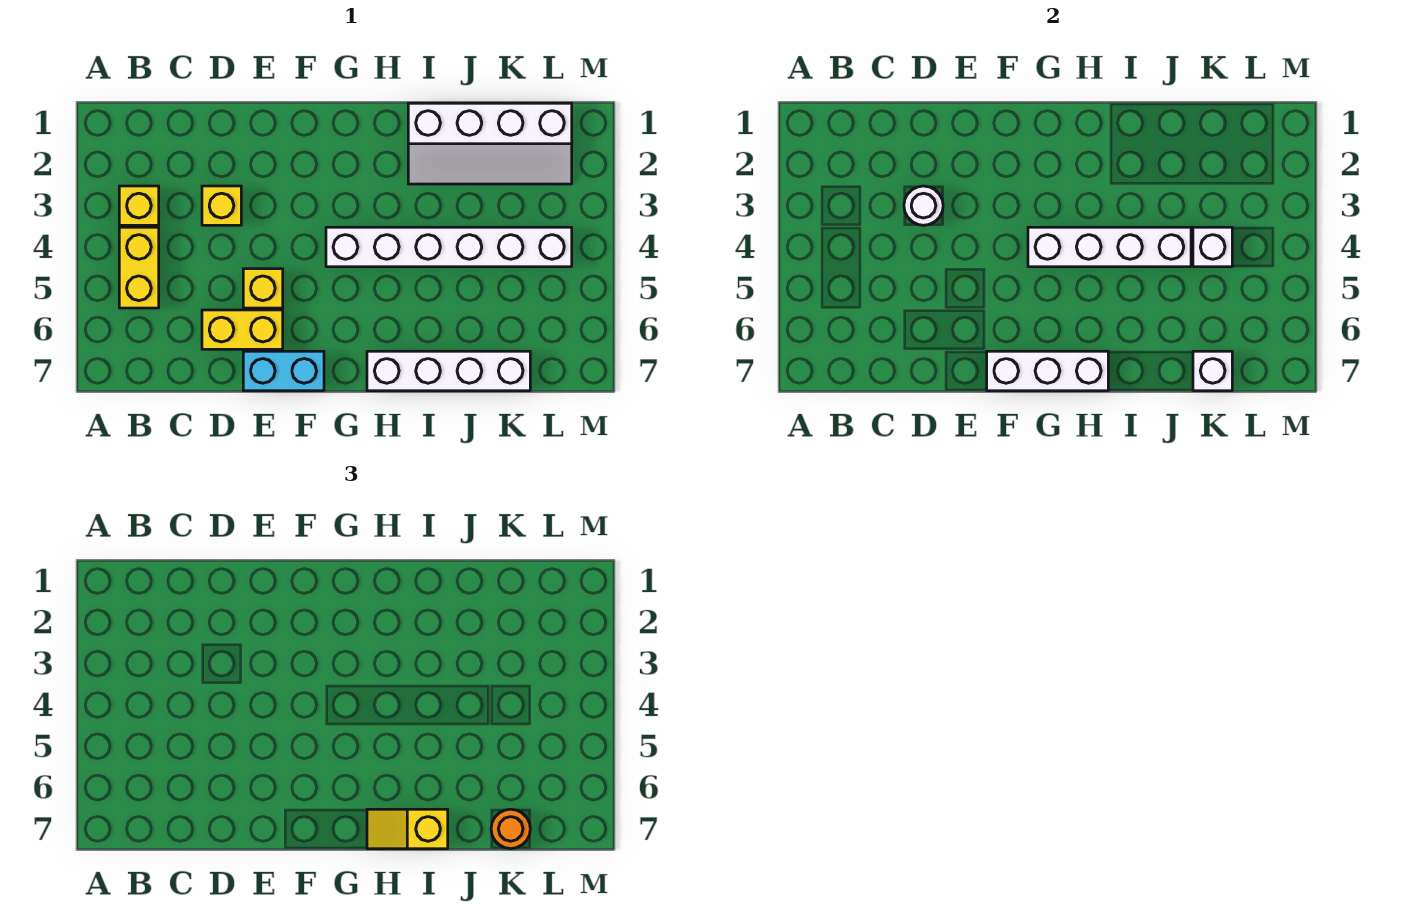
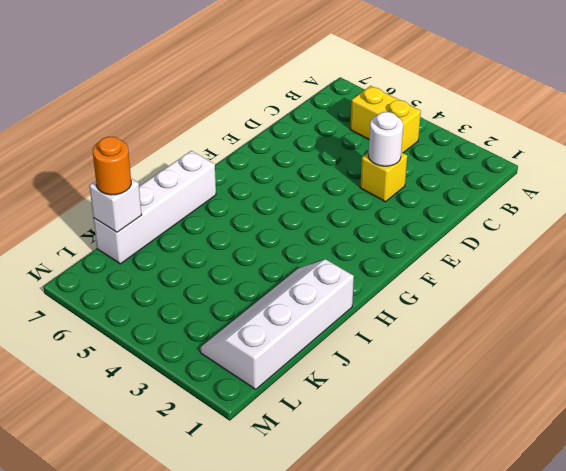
none -> yellow brick B3 level 1
none -> yellow brick D6:E6 level 1
none -> yellow brick E5 level 1

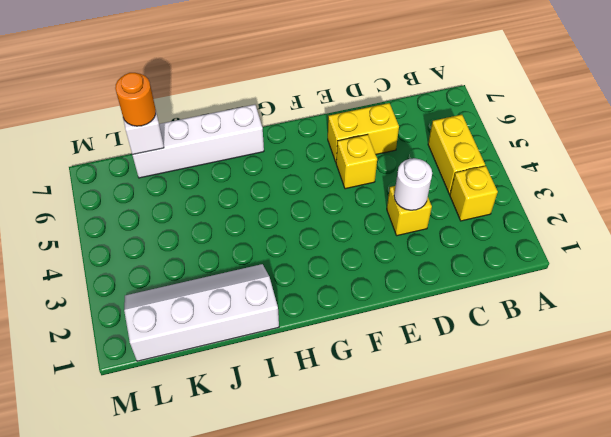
none -> cyan brick E7:F7 level 1
none -> white brick G4:L4 level 1
none -> white brick F7:H7 level 2

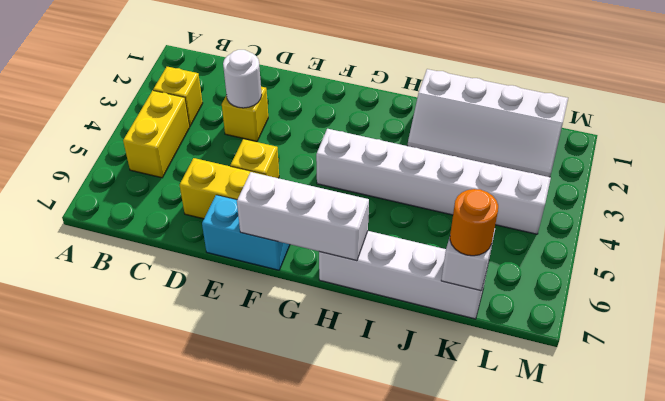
none -> white brick G4:J4 level 2
none -> white brick K4 level 2
none -> yellow slope H7:I7 level 3 top I

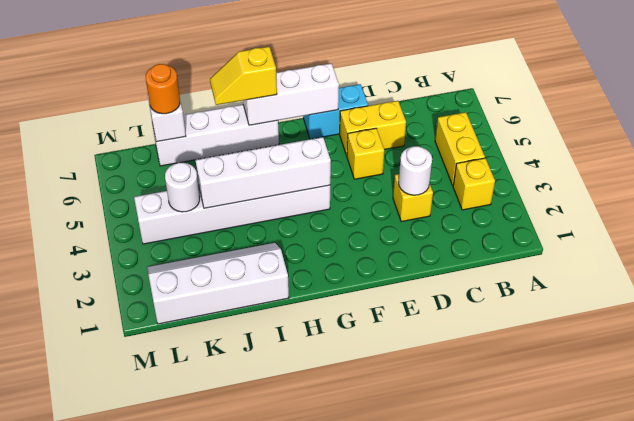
yellow slope H7:I7 level 3 top H -> yellow slope H7:I7 level 3 top I
white round brick K4 level 2 -> white brick K4 level 2

